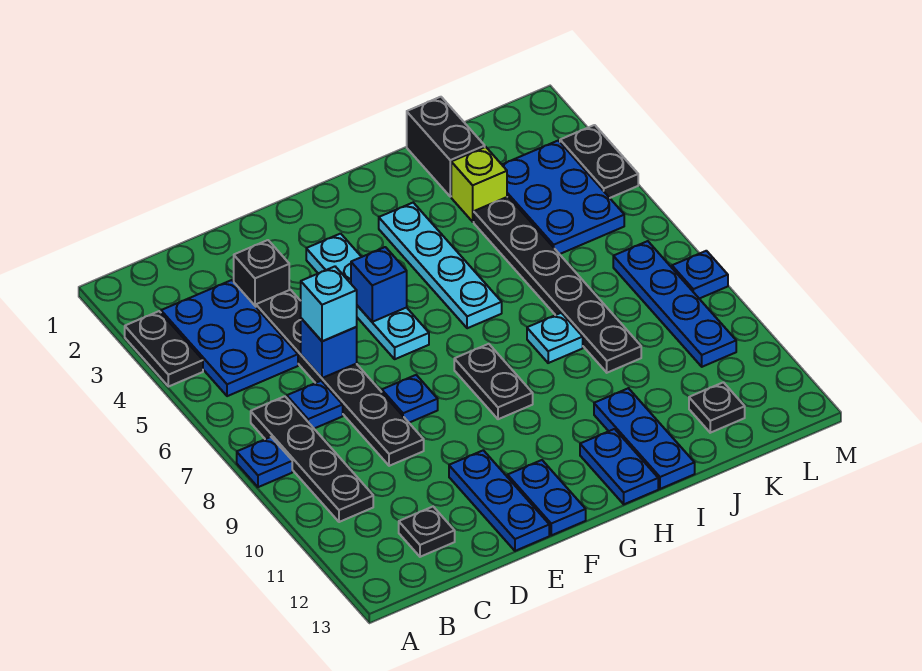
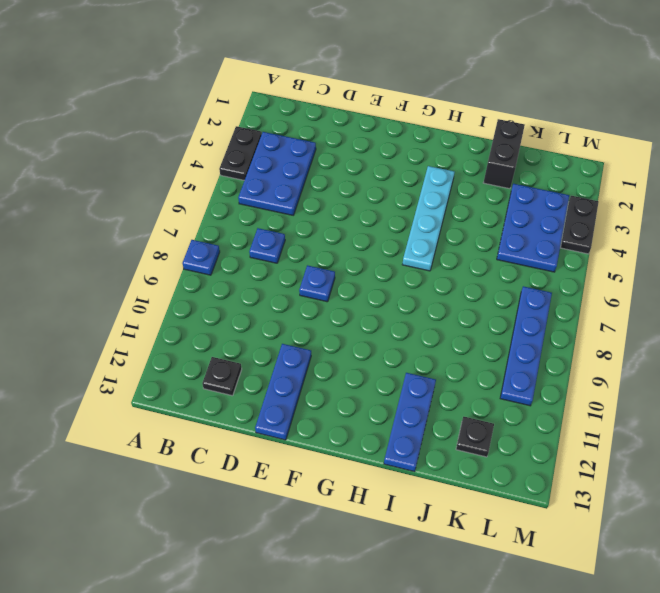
none -> black plate B7:B10 level 1
none -> black brick D3 level 1
none -> black plate D4:D9 level 1

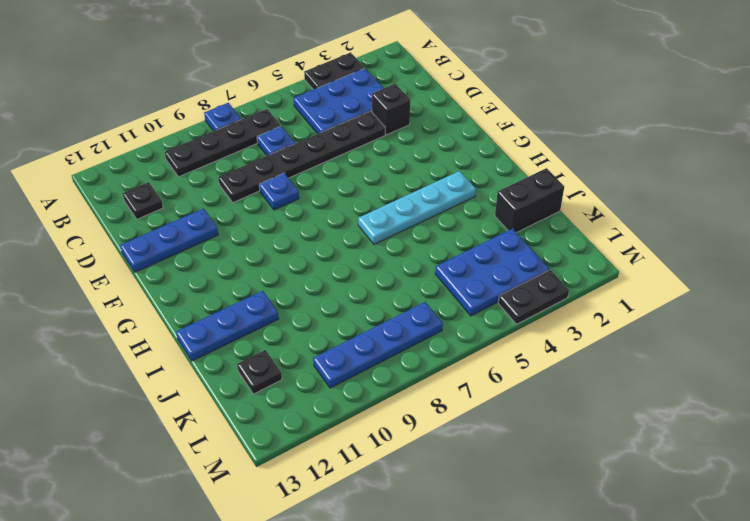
none -> cyan plate F3:F6 level 1
none -> blue plate F12:F13 level 1
none -> black plate G8:G9 level 1

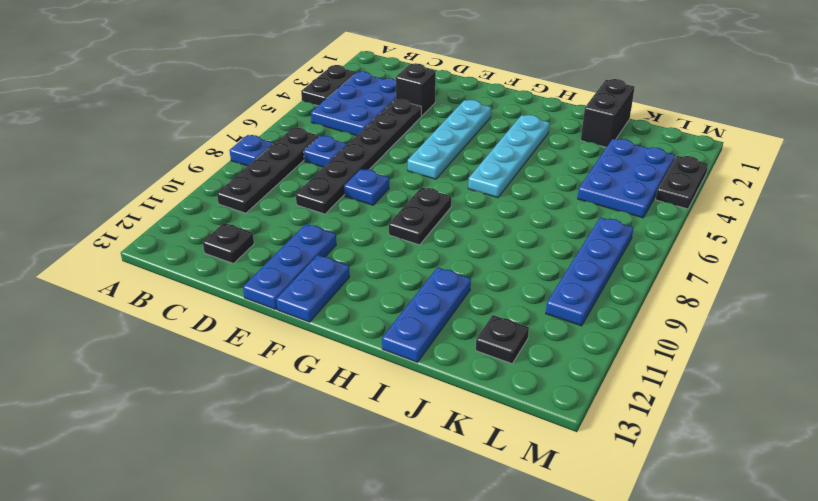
none -> blue plate H12:H13 level 1
none -> cyan plate I8 level 1
none -> lime brick J3 level 1

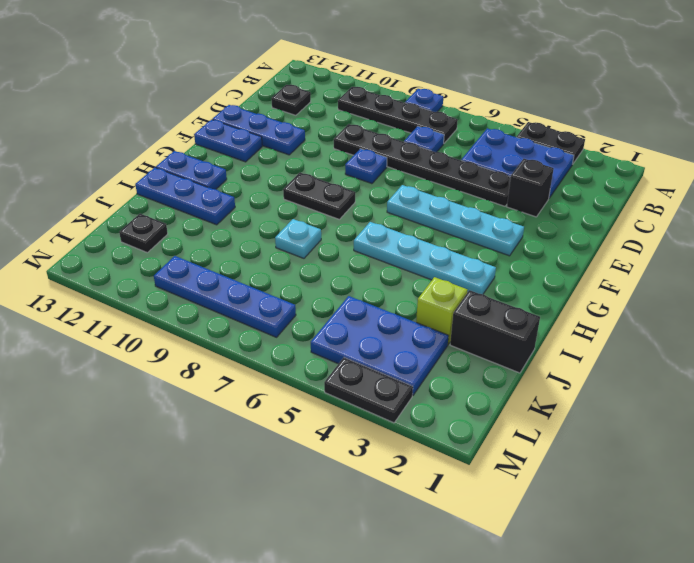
none -> black plate J4:J9 level 1
none -> blue plate M8 level 1
none -> blue brick D6 level 2

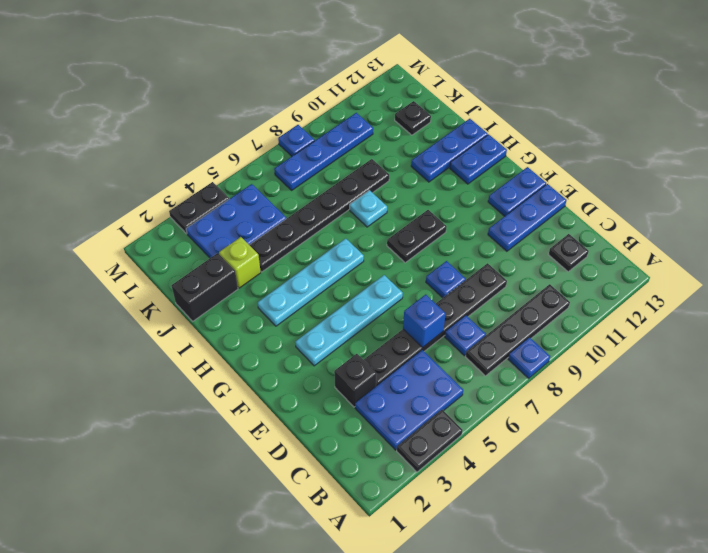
none -> blue brick F5 level 2
none -> cyan brick D6 level 3

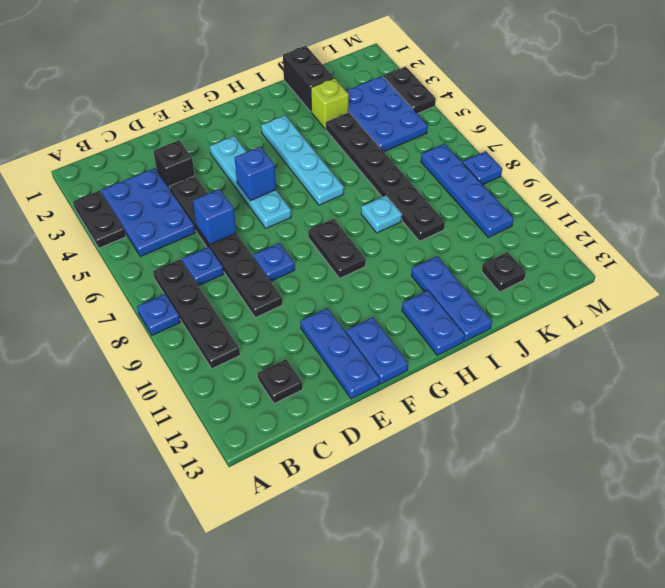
none -> cyan brick D6 level 3

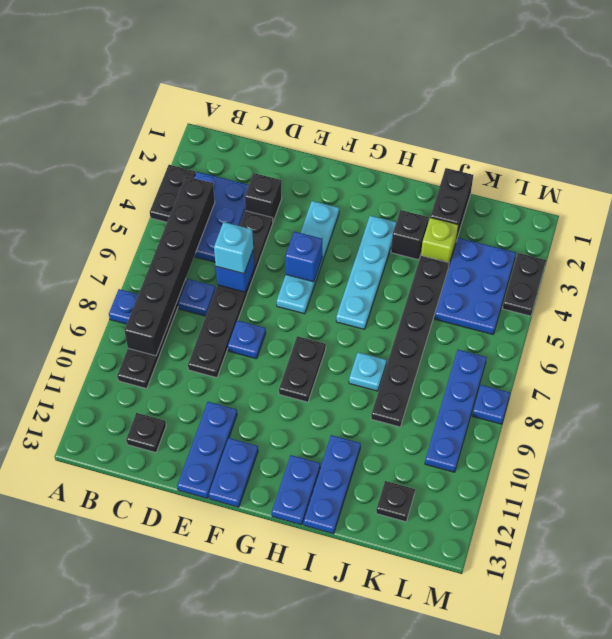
black brick B4:B9 level 2 -> none
black brick I3 level 1 -> none

